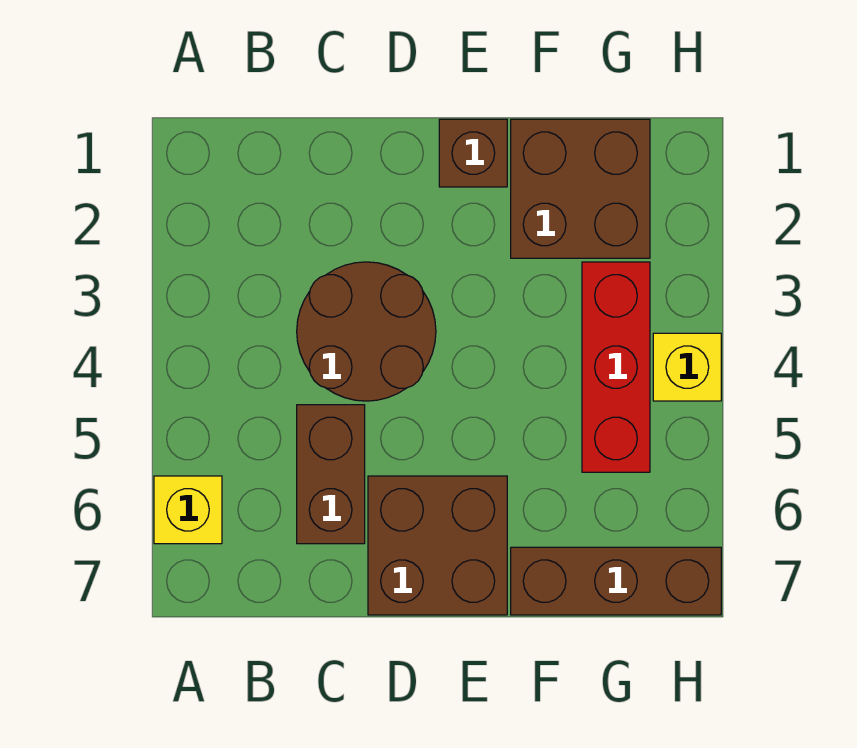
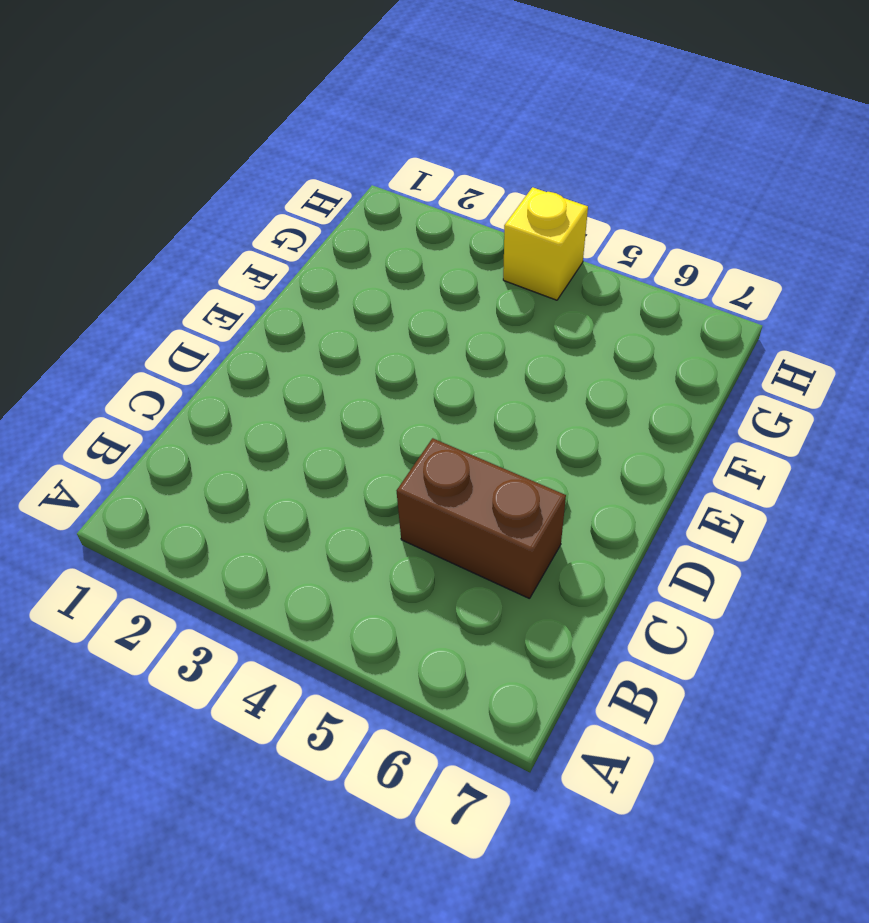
none -> yellow brick A6 level 1
none -> brown round brick C3:D4 level 1

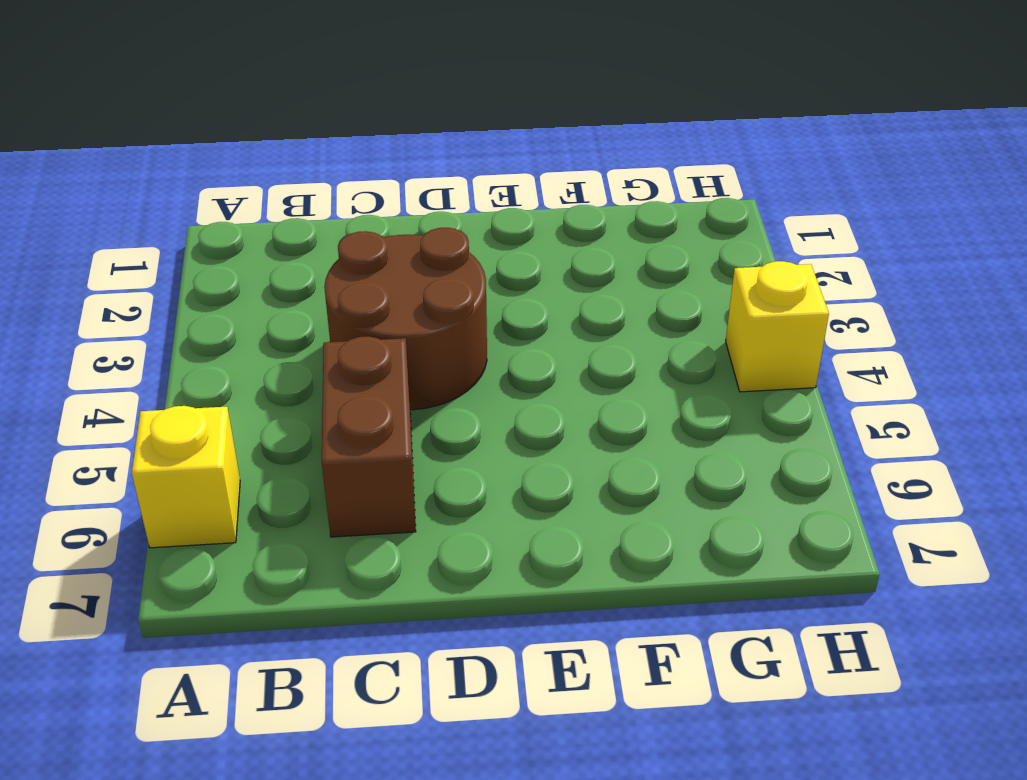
none -> brown brick D6:E7 level 1
none -> brown brick E1 level 1

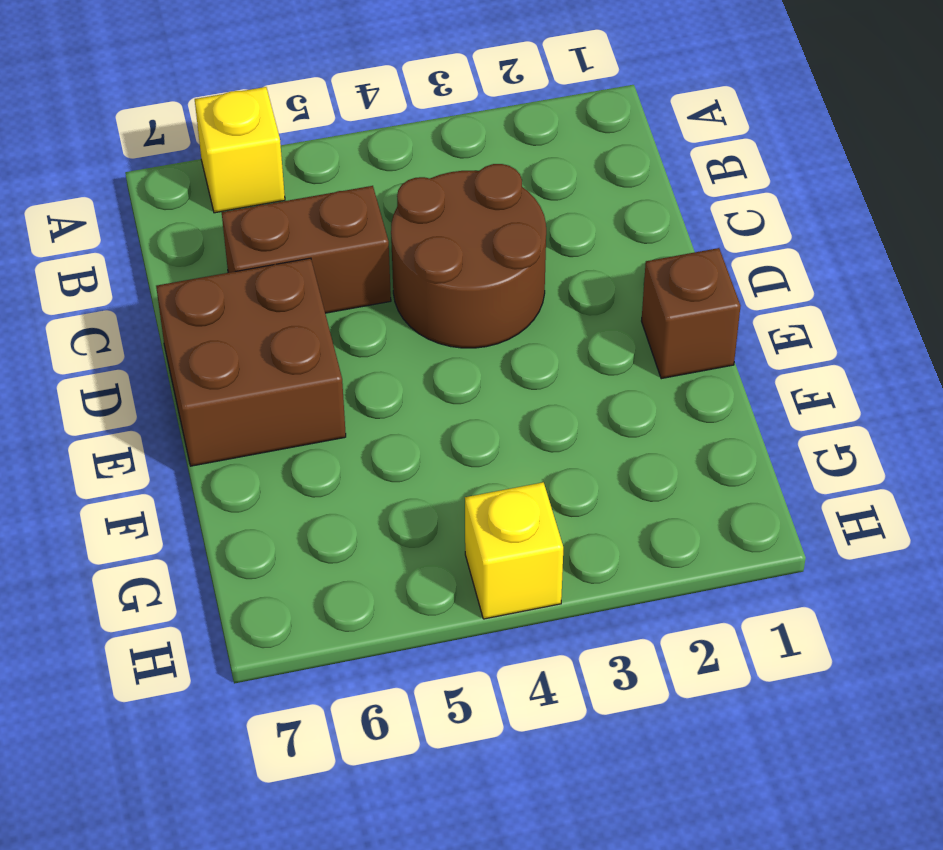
none -> brown brick F1:G2 level 1
none -> brown brick F7:H7 level 1

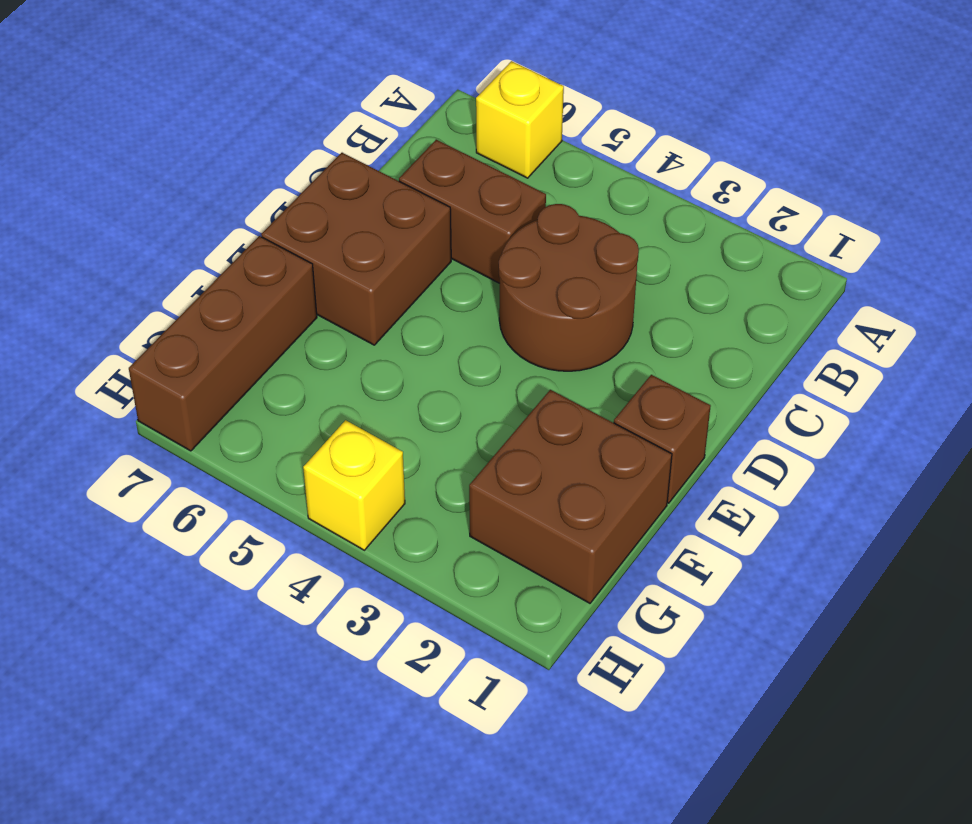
none -> red brick G3:G5 level 1

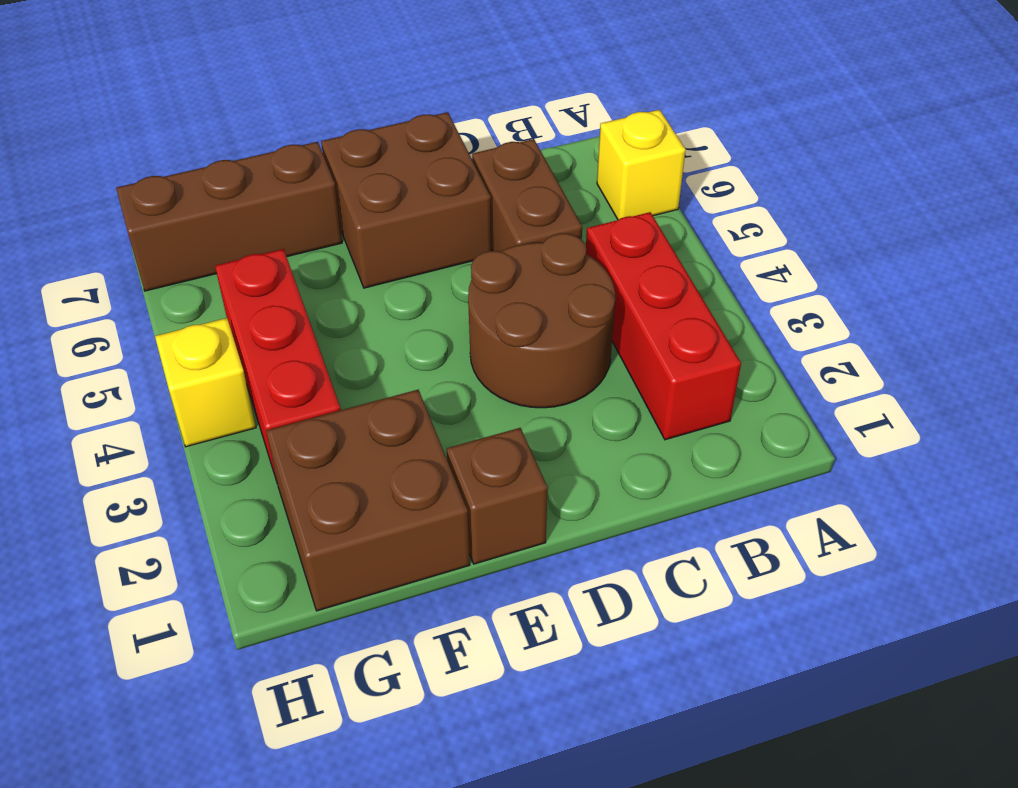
red brick B2:B4 level 1 -> none

